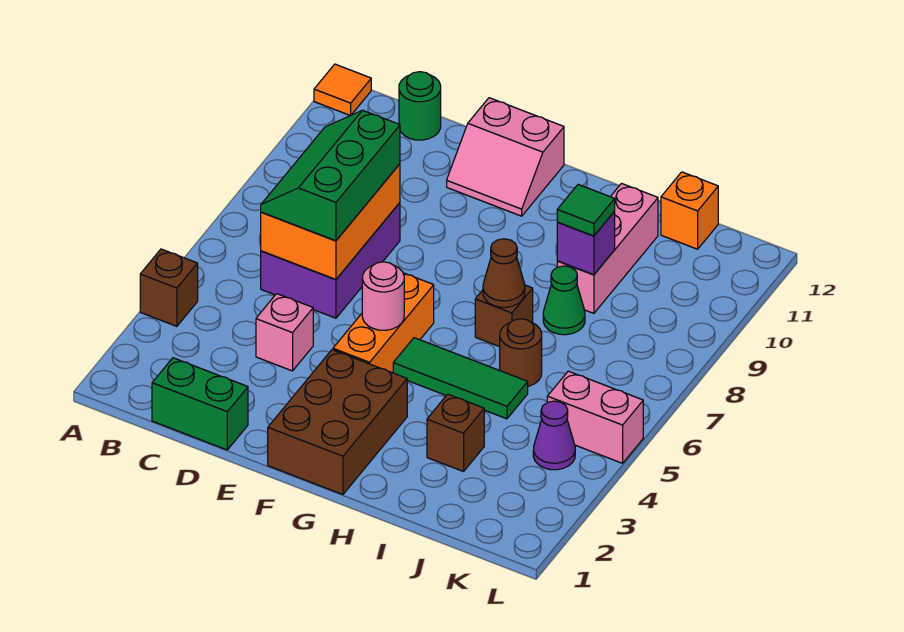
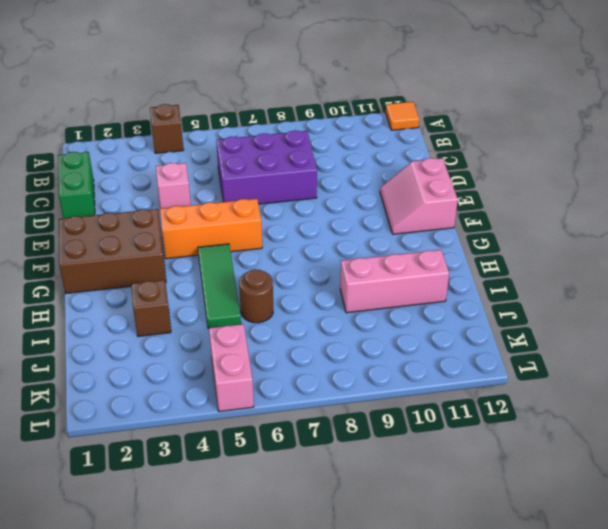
none -> green round brick C12 level 1
none -> brown brick H7 level 1
none -> green cone I8 level 1

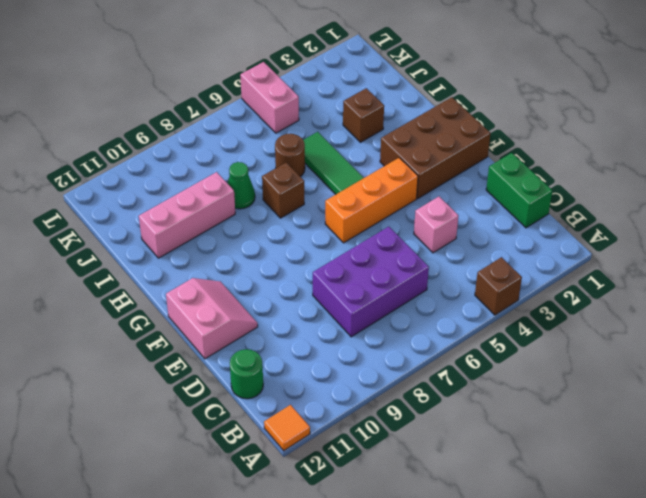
none -> orange brick J12 level 1
none -> purple cone K4 level 1
none -> orange brick C6:D8 level 2

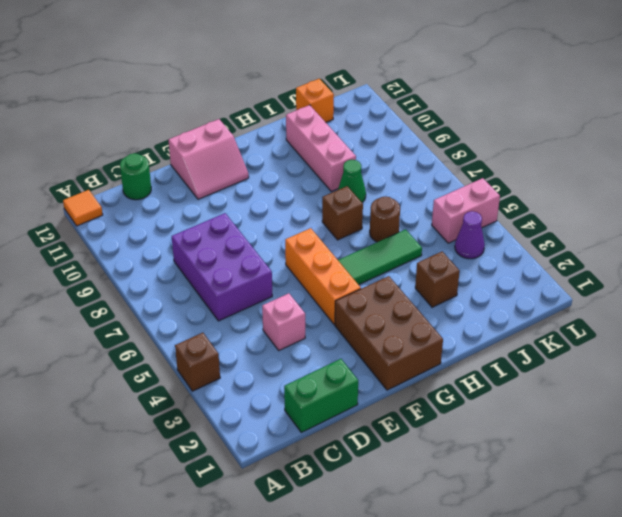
none -> orange brick C6:D8 level 2
none -> pink round brick F5 level 2
none -> brown cone H7 level 2

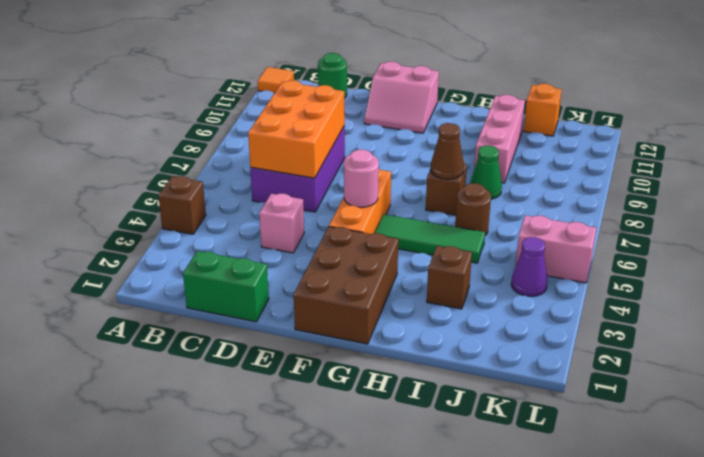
none -> purple brick I9 level 2
none -> green slope C6:D8 level 3 top D
none -> green tile I9 level 3

